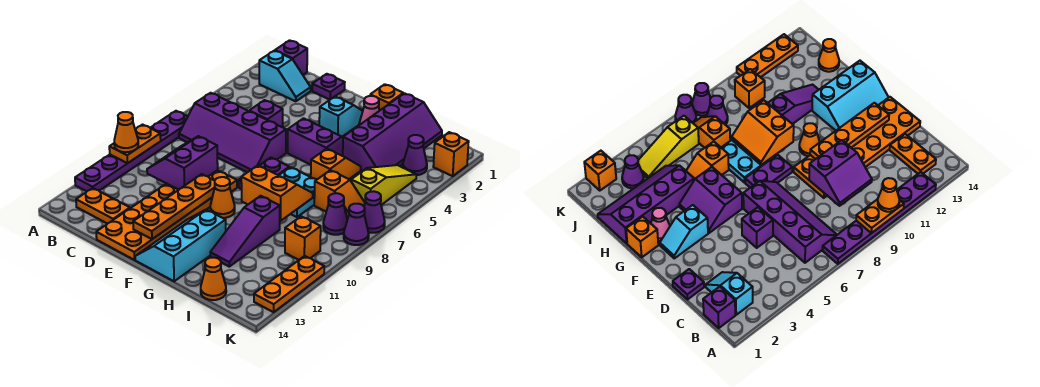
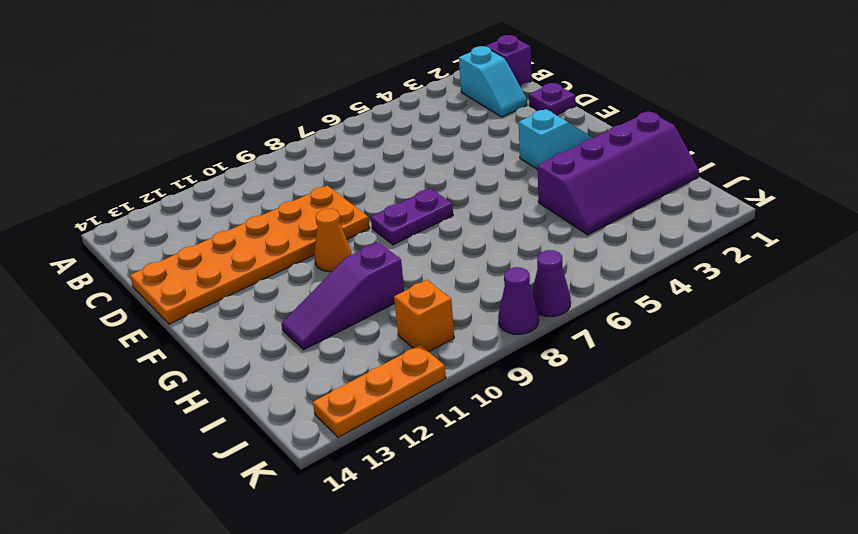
none -> purple plate A7:A12 level 1
none -> purple slope B6:E7 level 1 top 6
none -> orange plate B13:C13 level 1
none -> purple brick D5 level 1

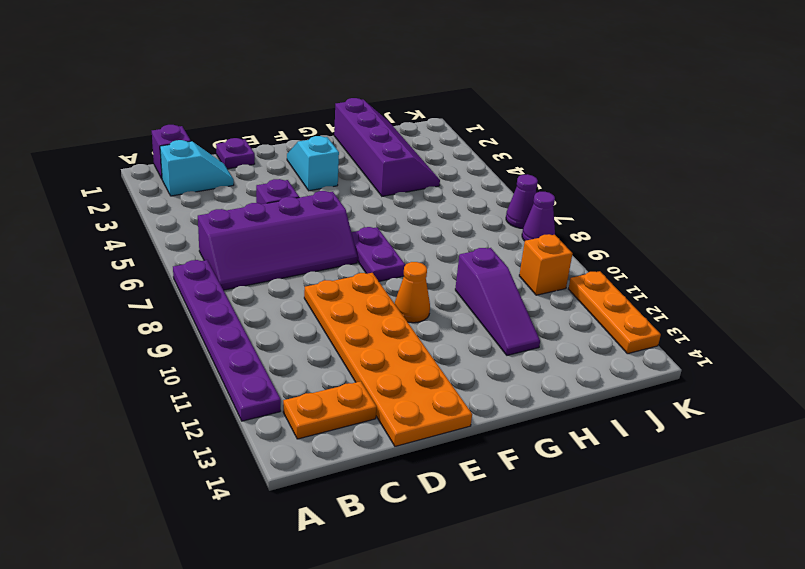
none -> purple slope F4:G5 level 1 top 5
none -> cyan slope F12:G14 level 1 top G
none -> orange brick G1 level 1
none -> pink cone G2 level 1

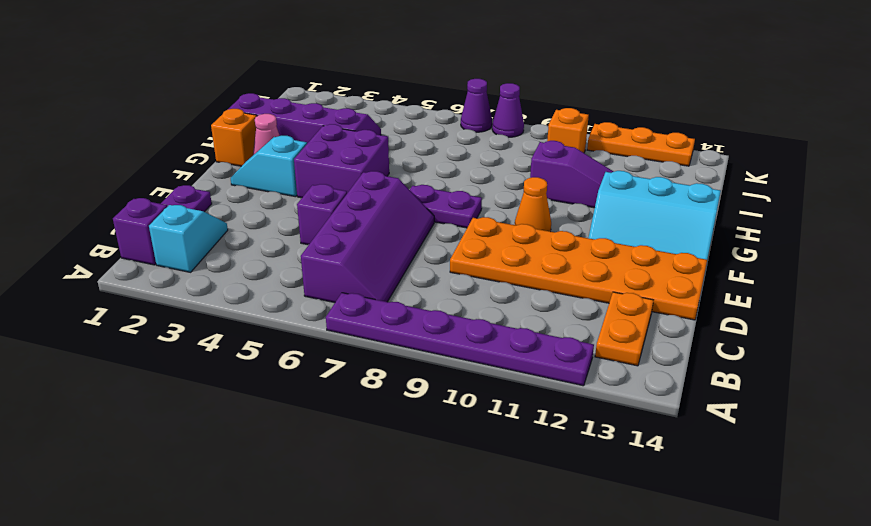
purple brick F4:G5 level 1 -> purple slope F4:G5 level 1 top 5
none -> cyan plate G7:H8 level 1
none -> orange slope H5:H6 level 1 top 6
none -> orange slope I7:J7 level 1 top I
none -> orange cone I14 level 1

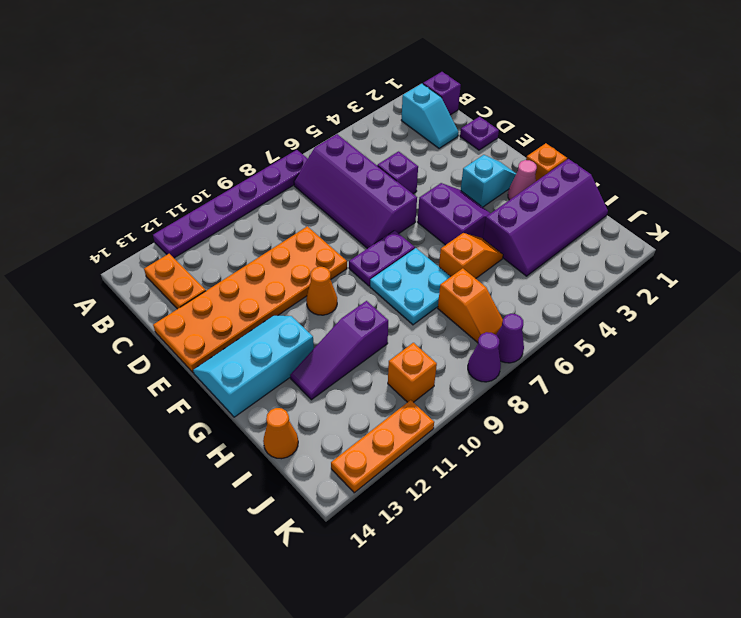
none -> purple cone J3 level 1
none -> yellow slope J4:J6 level 1 top 6
none -> purple cone J8 level 1
none -> orange brick K2 level 1

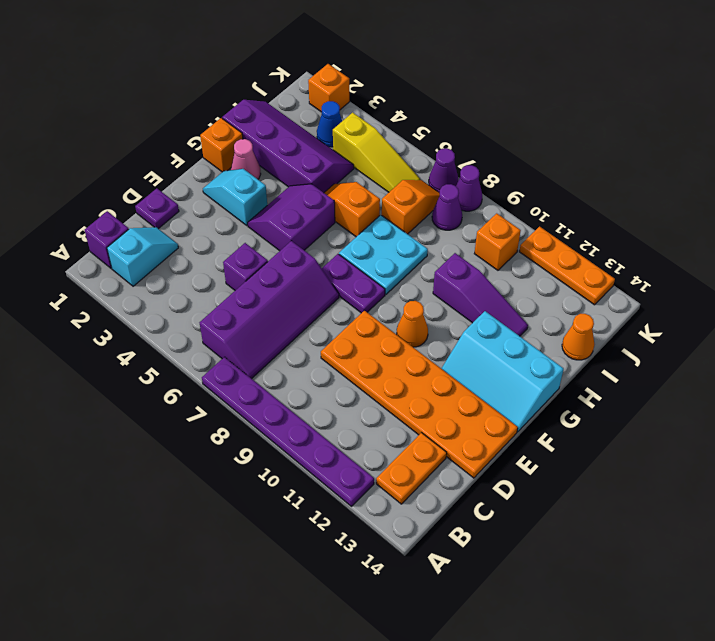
blue cone J3 level 1 -> purple cone J3 level 1
yellow slope J4:J6 level 1 top 4 -> yellow slope J4:J6 level 1 top 6
none -> orange plate A9:A10 level 2
none -> purple slope C9:D10 level 2 top D
none -> orange plate E10:E13 level 2
none -> orange slope G8:H9 level 2 top 9

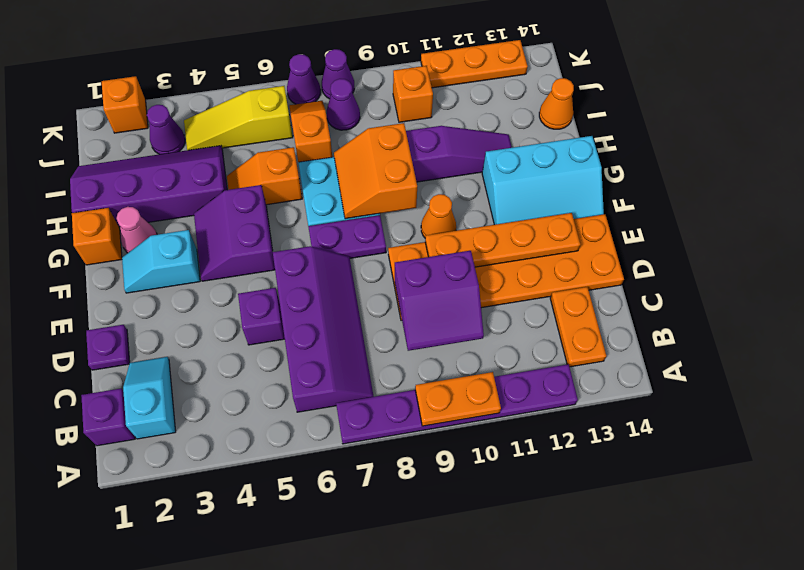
none -> orange cone A10 level 3

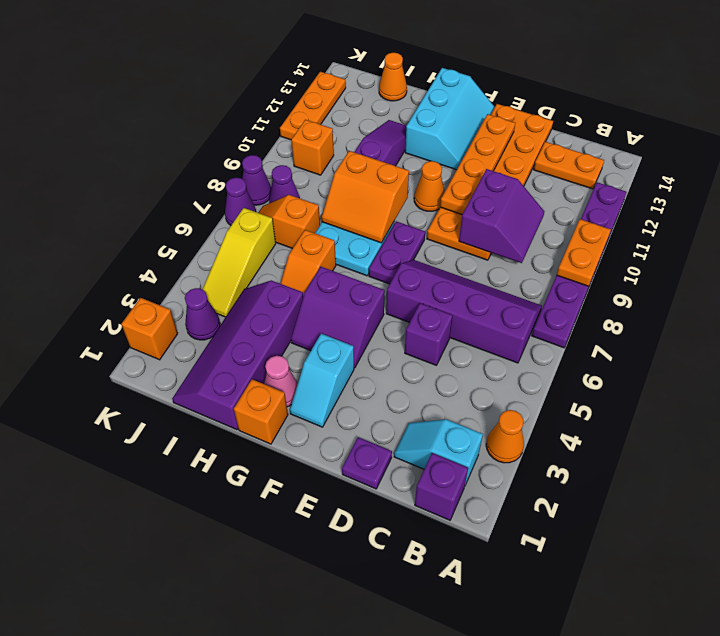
orange cone A3 level 1 -> orange cone A10 level 3

